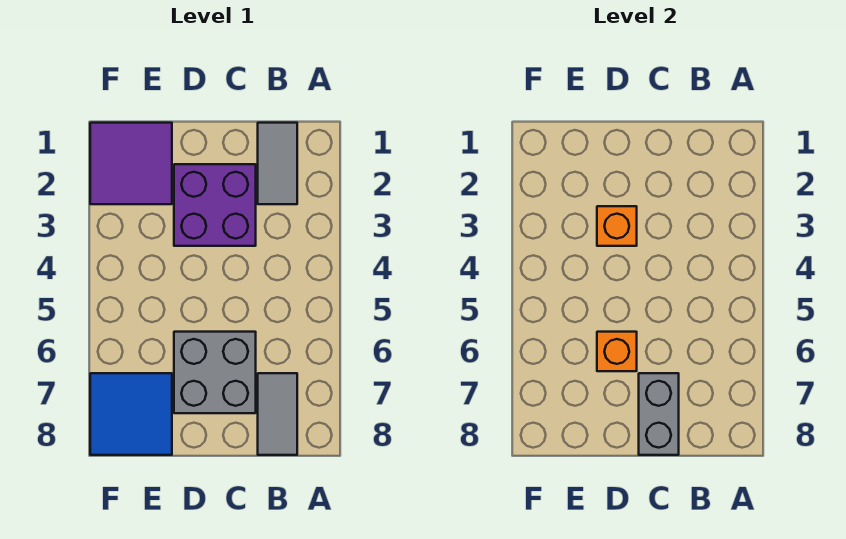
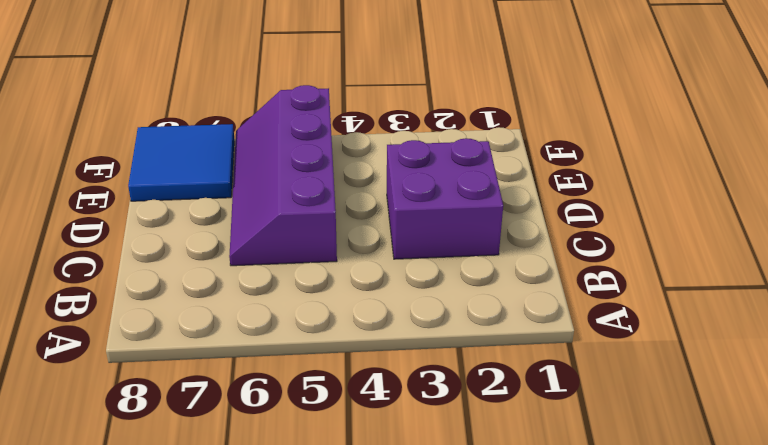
purple slope C5:F6 level 1 top 5 -> grey brick C6:D7 level 1
none -> grey tile B1:B2 level 1
none -> grey tile B7:B8 level 1

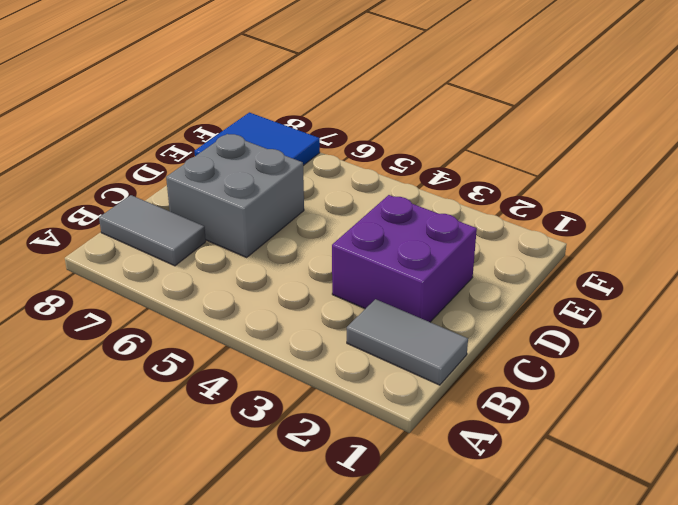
none -> purple tile E1:F2 level 1
none -> grey brick C7:C8 level 2

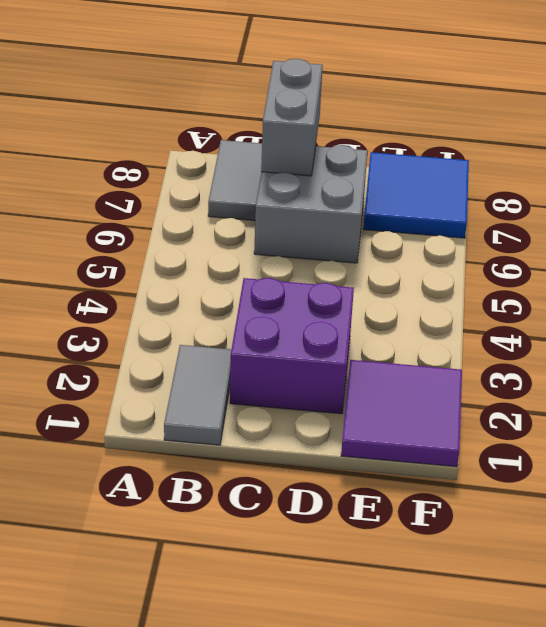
none -> orange brick D3 level 2
none -> orange brick D6 level 2

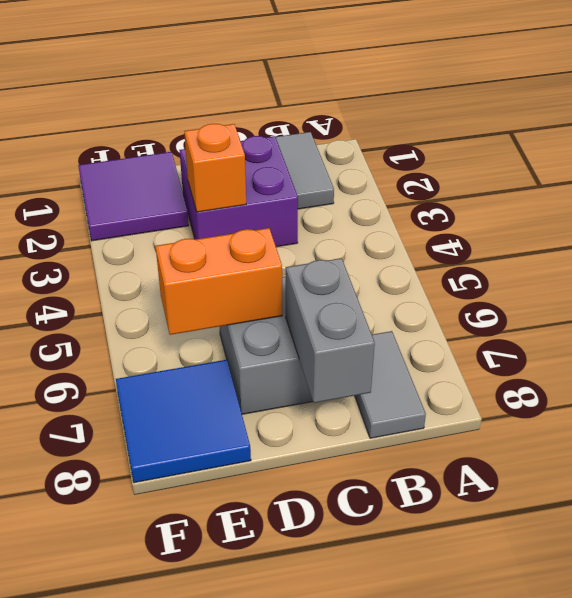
orange brick D6:E6 level 2 -> orange brick D6 level 2

